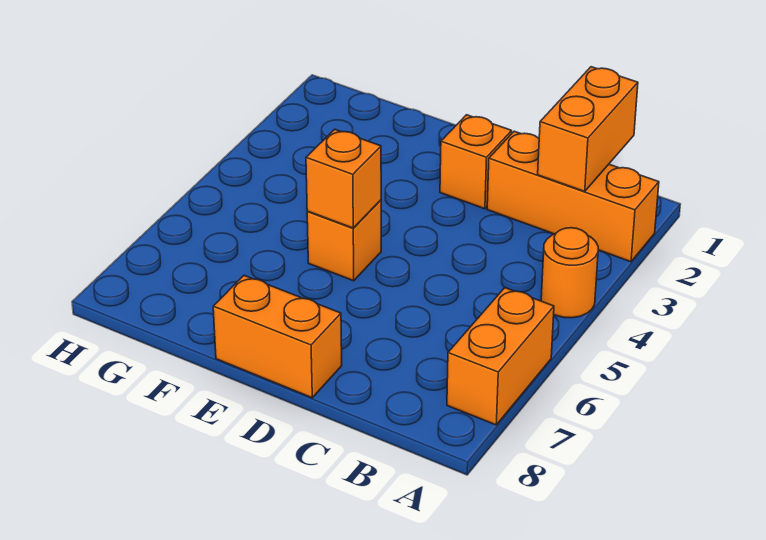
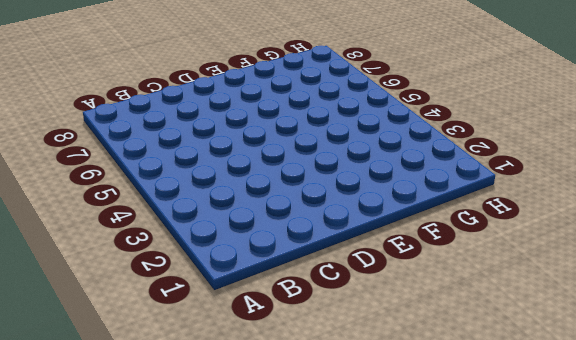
none -> orange brick A2:C2 level 1
none -> orange round brick A4 level 1

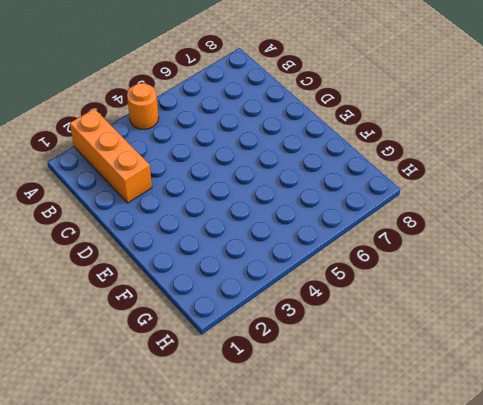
none -> orange brick A6:A7 level 1
none -> orange brick D2 level 1

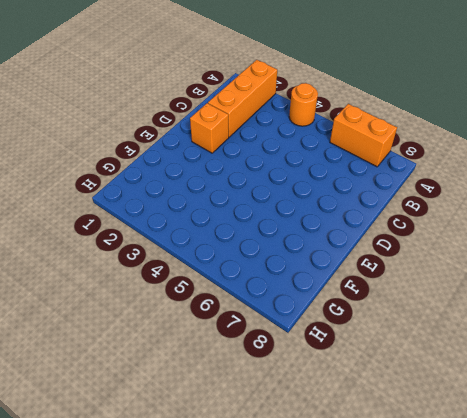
none -> orange brick D8:E8 level 1
none -> orange brick E5 level 1

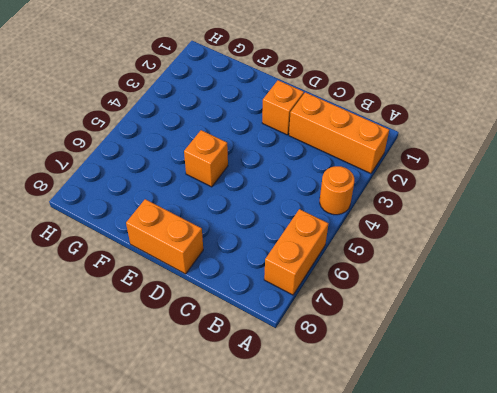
none -> orange brick B1:B2 level 2
none -> orange brick E5 level 2

